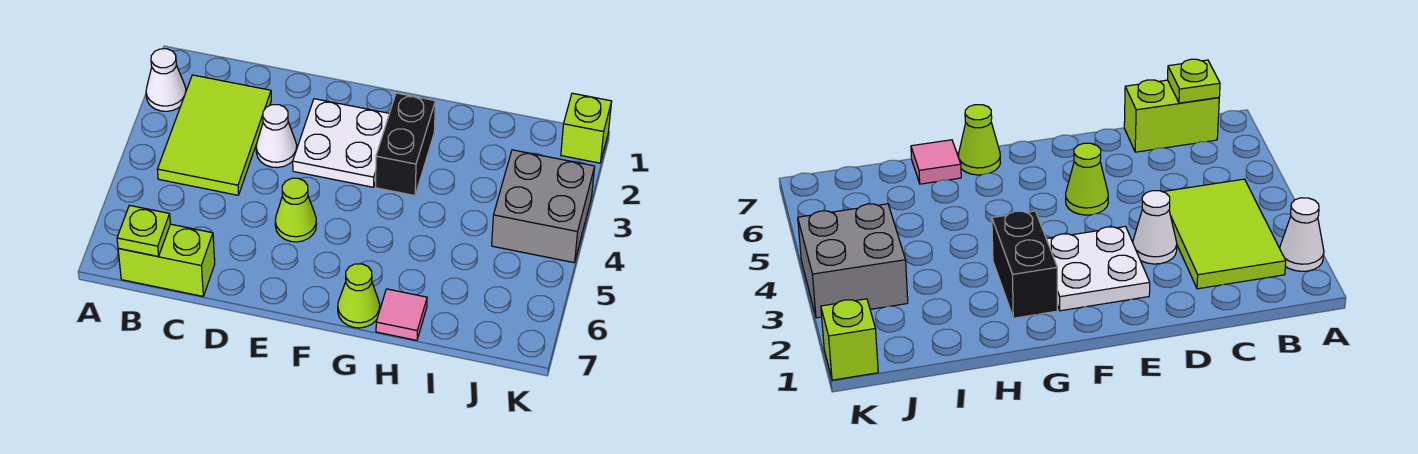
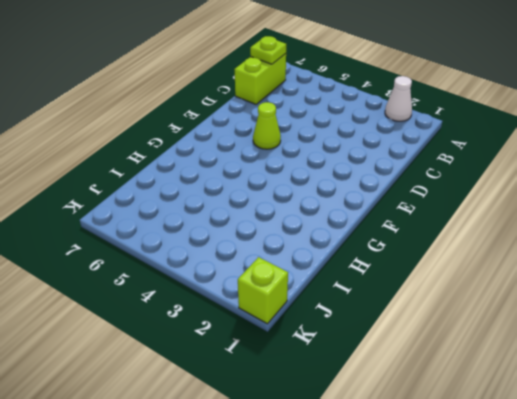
none -> lime tile B2:C4 level 1
none -> white cone D3 level 1
none -> white plate E2:F3 level 1

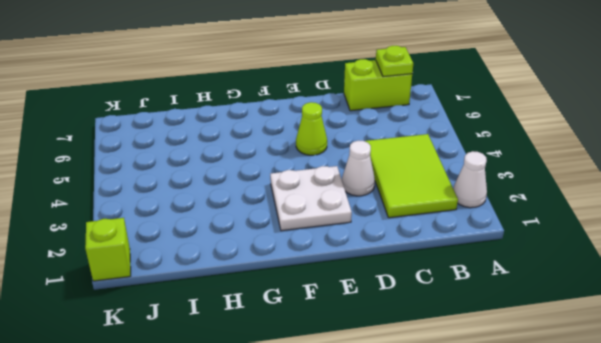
none -> black brick G2:G3 level 1
none -> lime cone G7 level 1
none -> pink tile H7 level 1

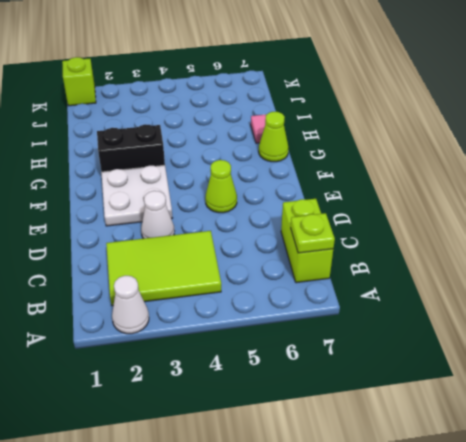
none -> grey brick J3:K4 level 1

